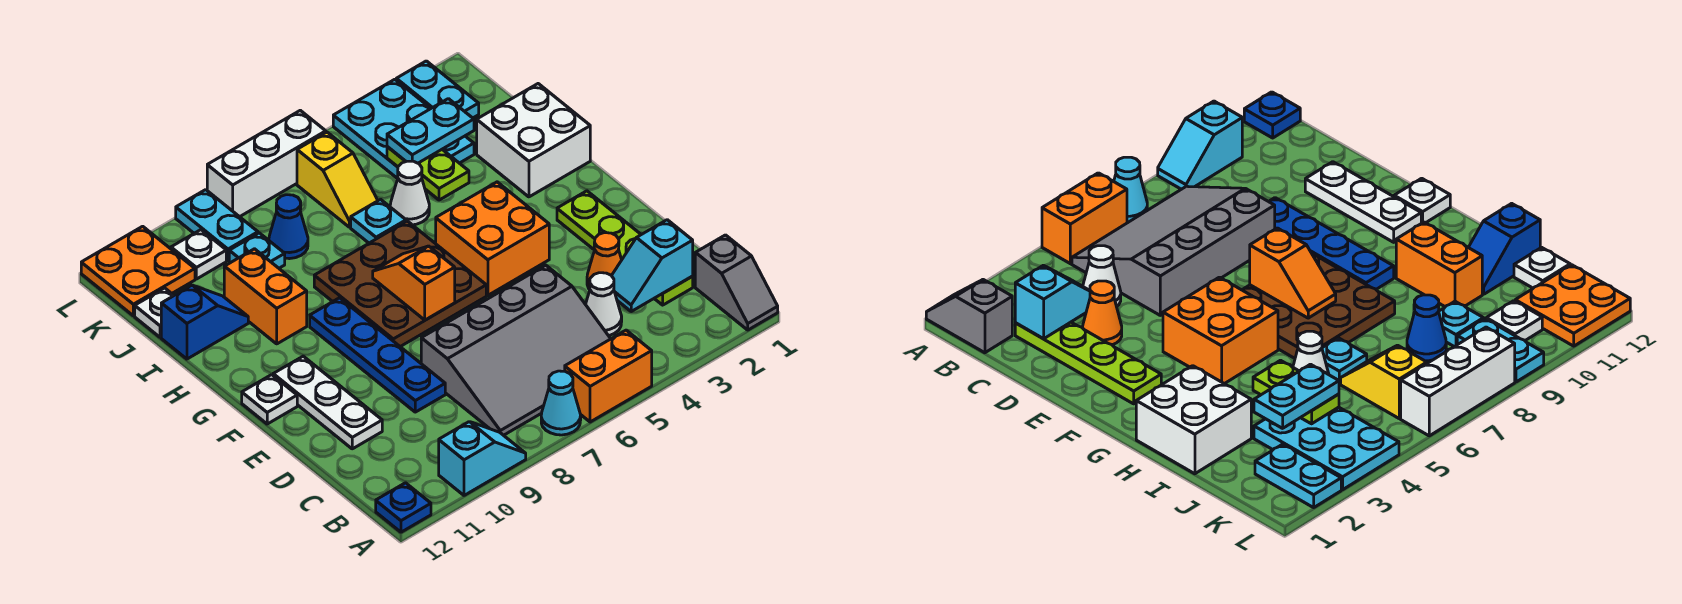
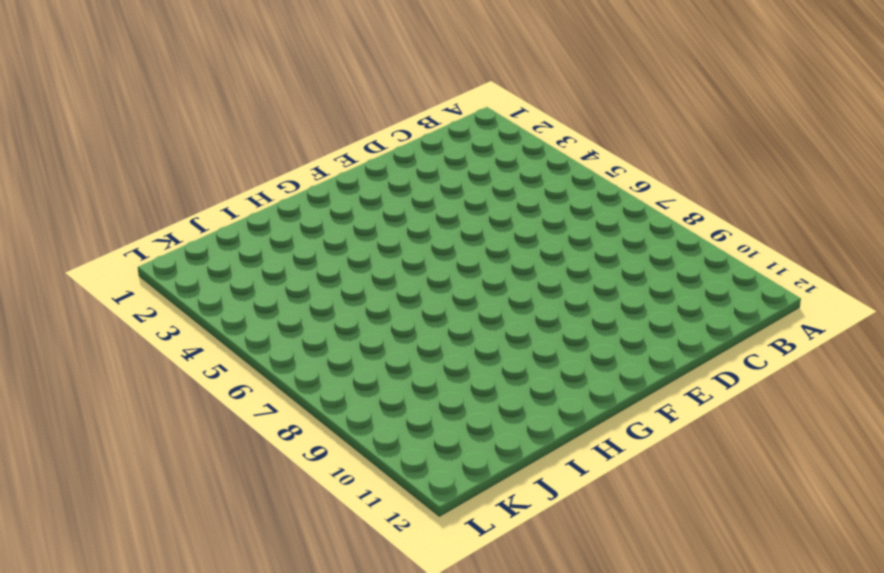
none -> grey slope A1:B1 level 1 top B
none -> orange brick A5:A6 level 1
none -> cyan cone A7 level 1
none -> cyan slope A9:A10 level 1 top 10

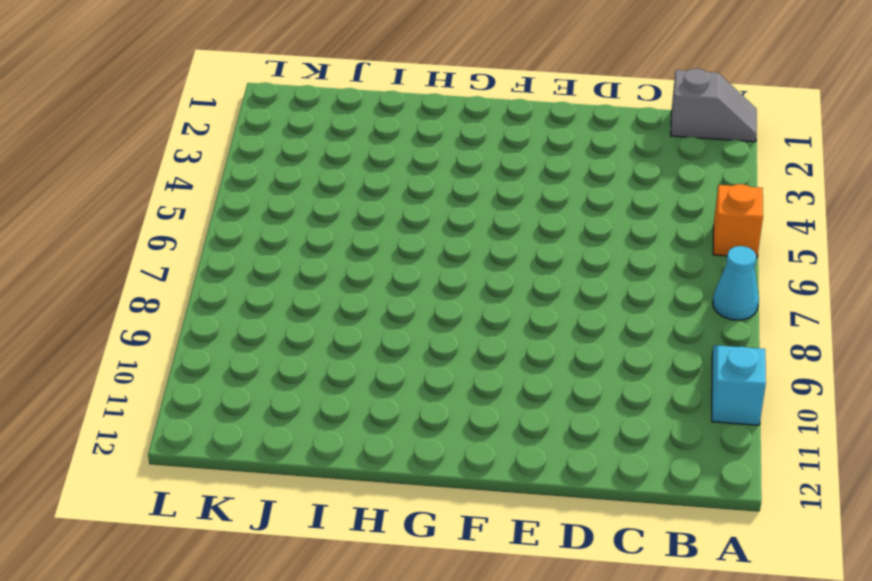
orange brick A5 level 1 -> orange brick A5:A6 level 1
none -> blue plate A12 level 1
none -> grey slope B5:D8 level 1 top D
none -> lime plate C2:F2 level 1
none -> white cone C4 level 1

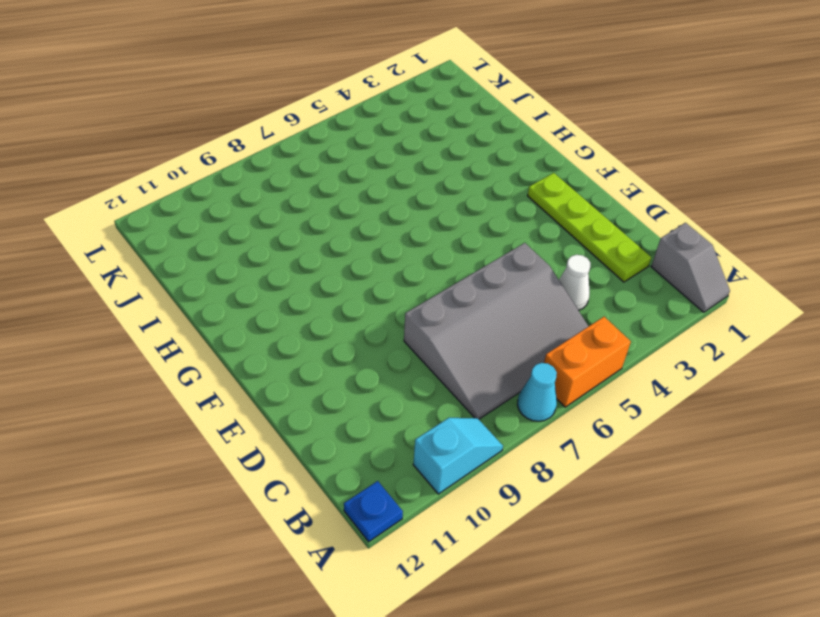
none -> orange cone D3 level 1
none -> blue plate D9:G9 level 1
none -> white plate D11:F11 level 1
none -> orange brick F4:G5 level 1

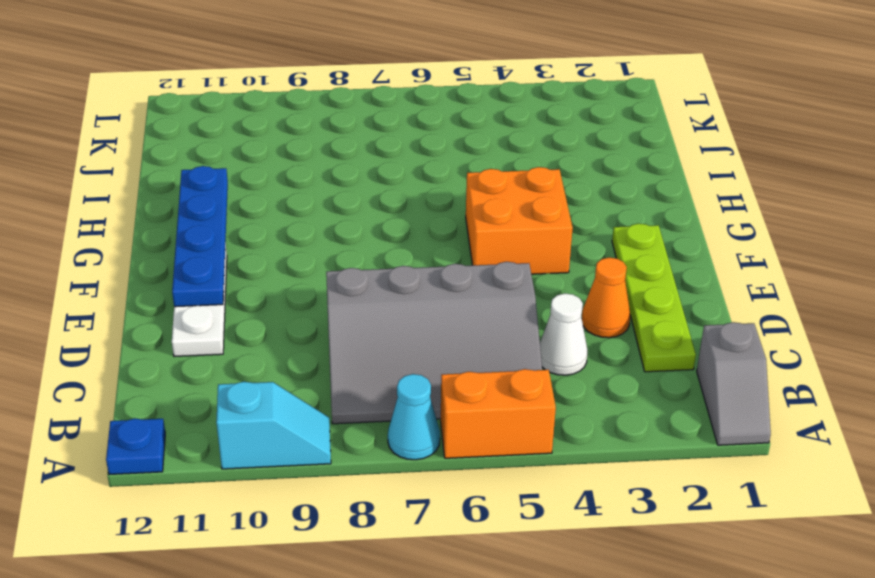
blue plate E11:H11 level 2 -> blue plate D9:G9 level 1
none -> brown plate F6:H8 level 1
none -> white plate F12 level 1
none -> white brick H1:I2 level 1
none -> orange brick H10:I10 level 1

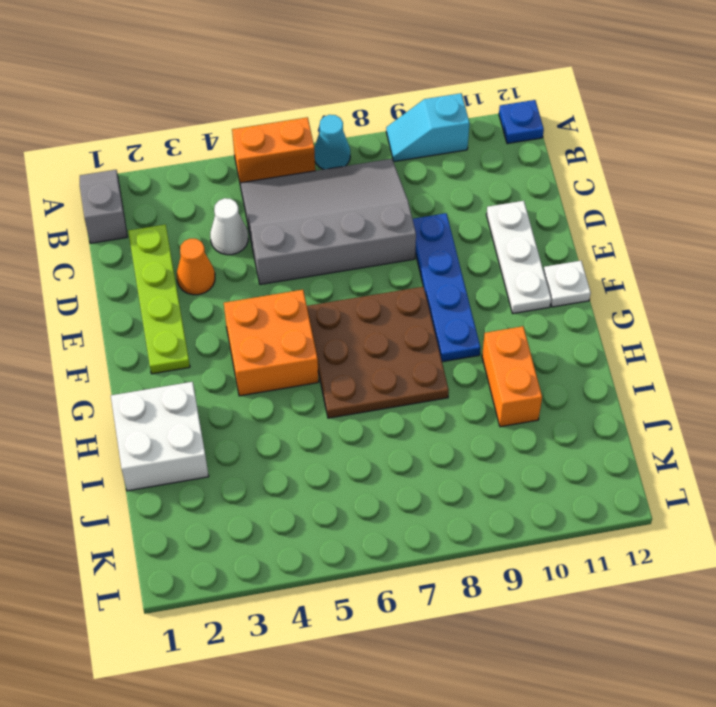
none -> white cone I5 level 1
none -> cyan plate I6 level 1
none -> blue slope I11:I12 level 1 top 12
none -> cyan plate J3:L4 level 1

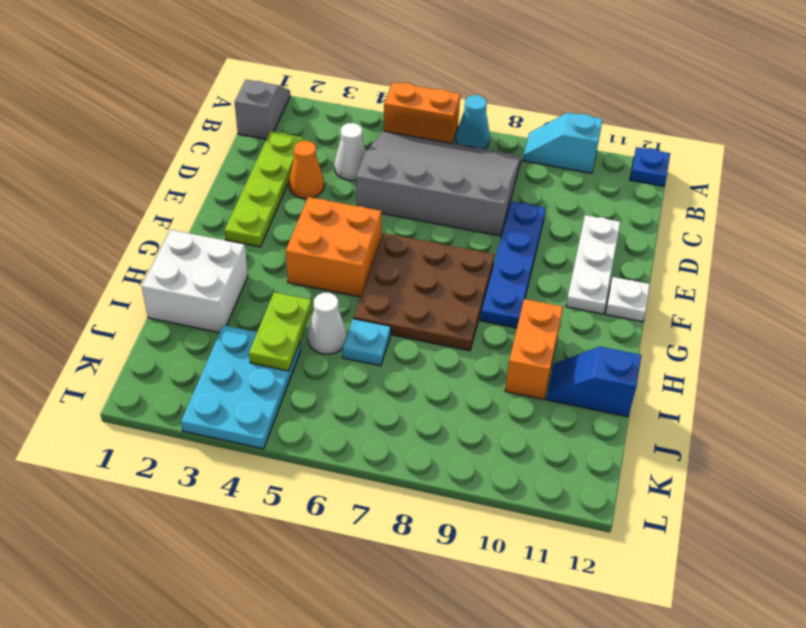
none -> yellow slope J6:K6 level 1 top K
none -> blue cone J8 level 1
none -> cyan plate J9 level 1
none -> white plate J12 level 1

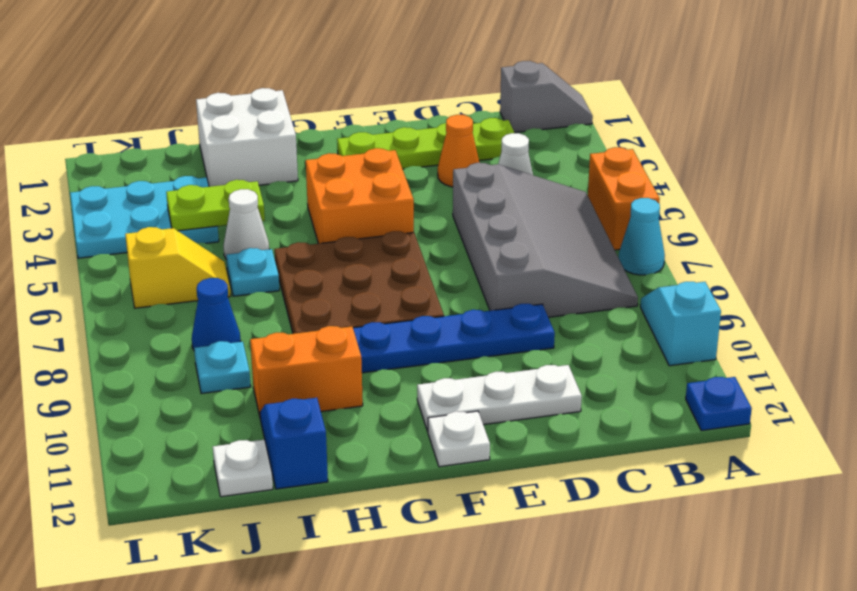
none -> cyan plate K2:L2 level 1
none -> cyan plate K9:L9 level 1
none -> white plate K10 level 1
none -> orange plate K11:L12 level 1

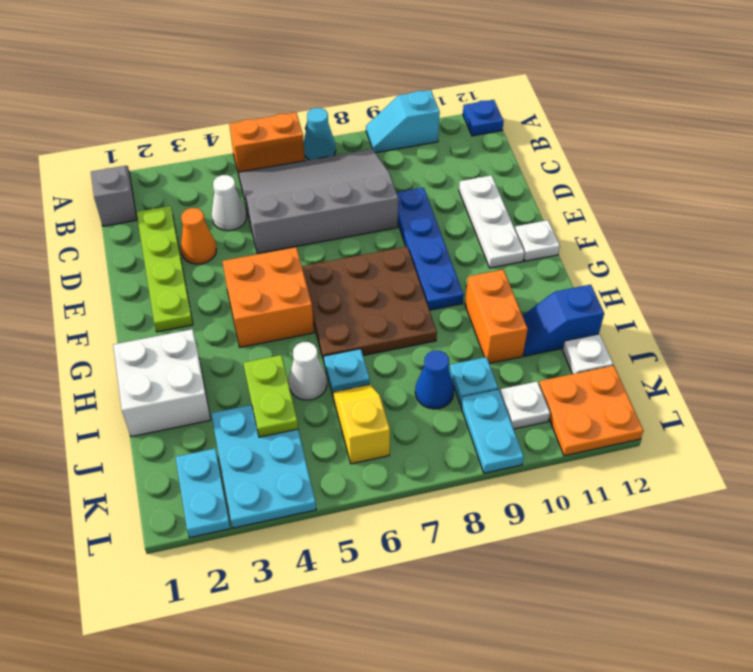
none -> white brick L6:L8 level 1
none -> cyan slope C2:C3 level 2 top 2
none -> orange slope F7:G7 level 2 top F
none -> cyan plate J3:J4 level 3

